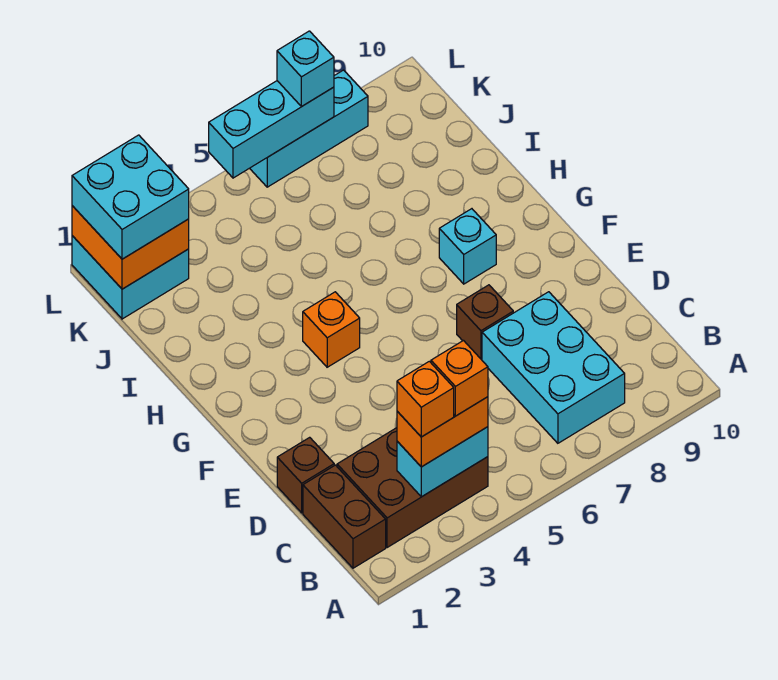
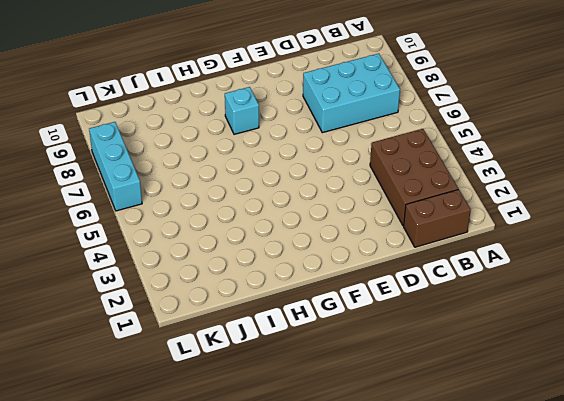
none -> brown brick D1 level 1
none -> brown brick E7 level 1
none -> orange brick G4 level 1

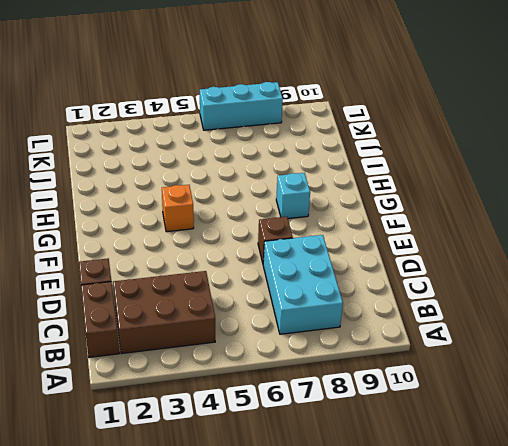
none -> cyan brick K1:L2 level 1
none -> cyan brick B3:B4 level 2
none -> orange brick K1:L2 level 2

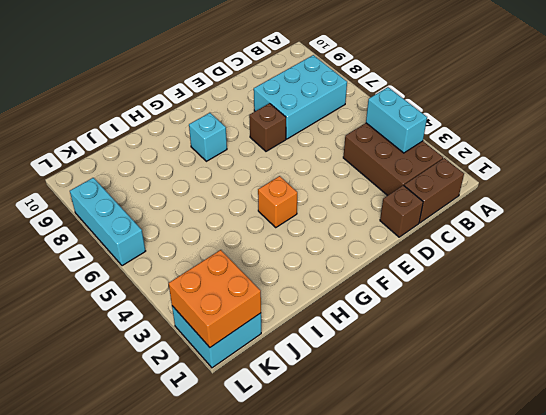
none -> cyan brick L5:L7 level 2
none -> orange brick B3:B4 level 3
none -> cyan brick K1:L2 level 3

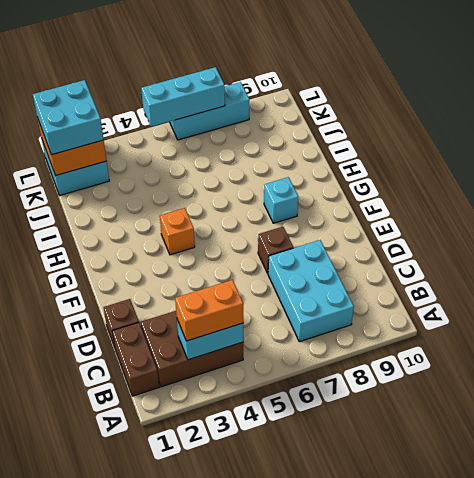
none -> cyan brick L7 level 3
none -> orange brick B3 level 4
none -> orange brick B4 level 4

